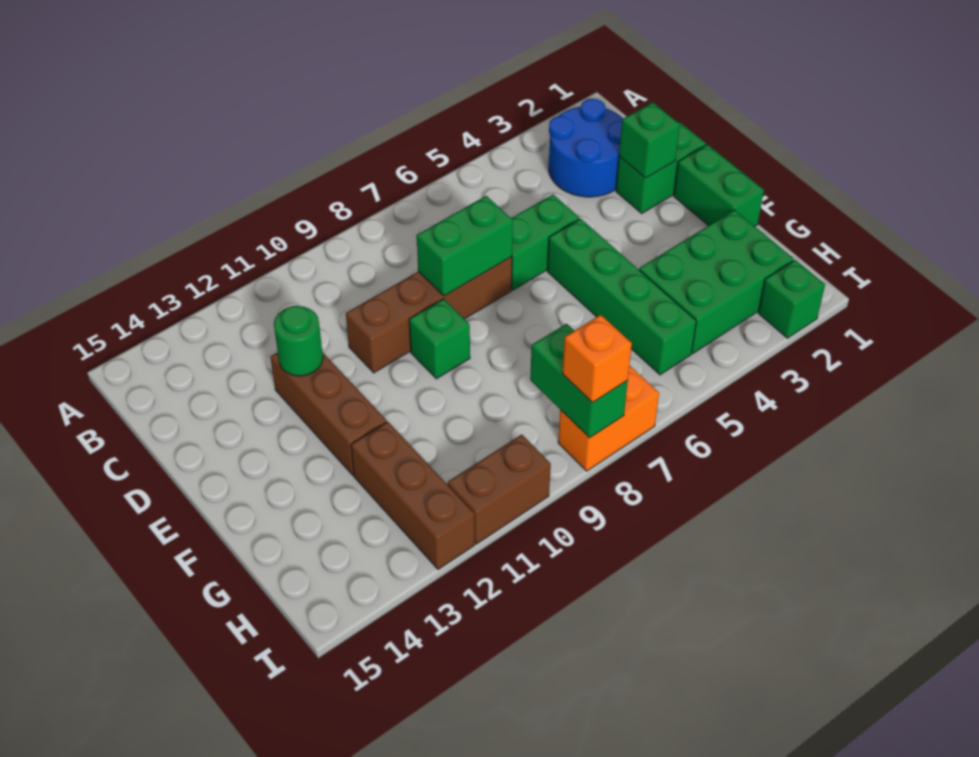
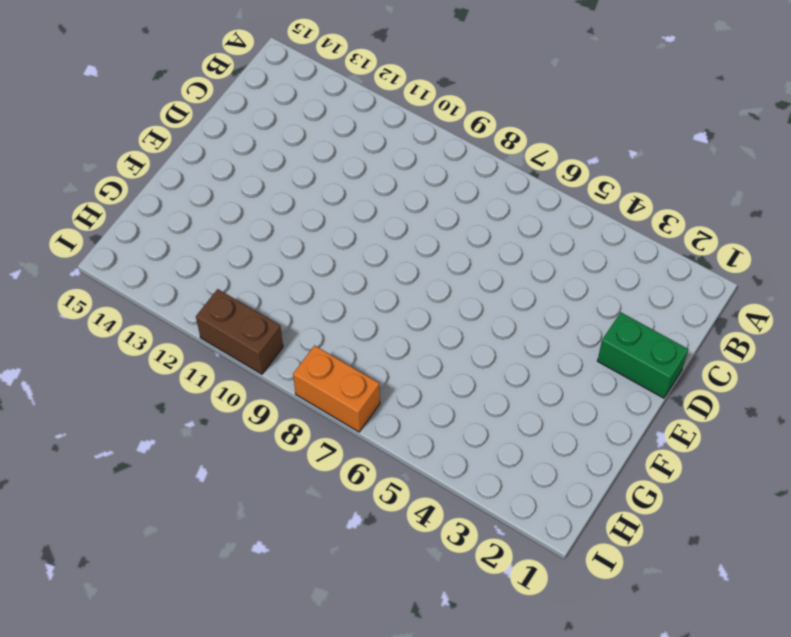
none -> blue round brick B2:C3 level 1
none -> green brick D5:D6 level 1
none -> brown brick D7:D10 level 1

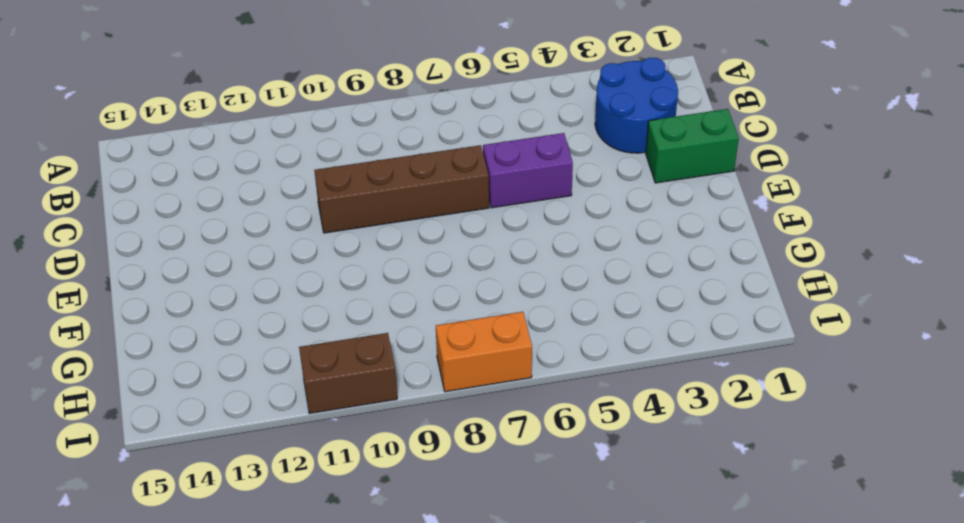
purple brick D5:D6 level 1 -> green brick D5:D6 level 1
none -> brown brick D12:F12 level 1
none -> green brick E1:F1 level 1
none -> green brick E5:H5 level 1

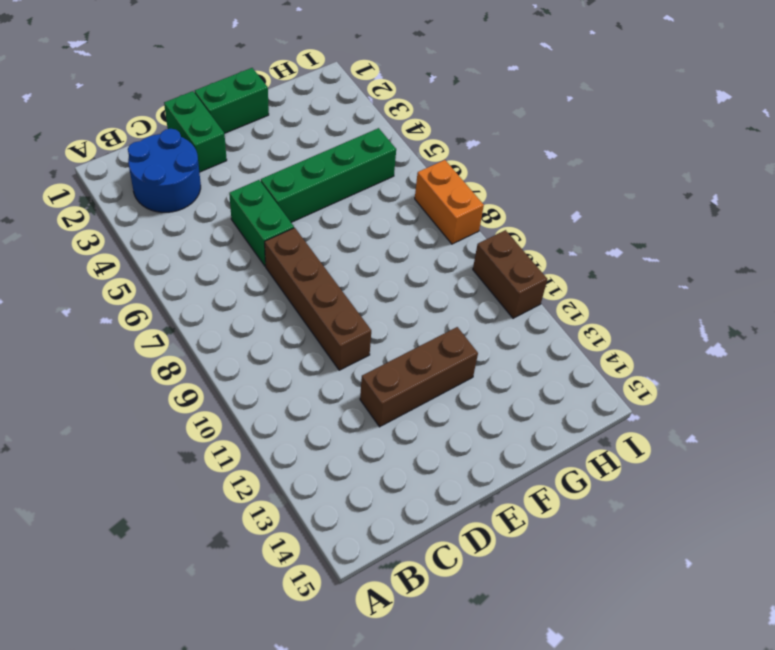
none -> green brick E9 level 1
none -> green brick G2:H4 level 1
none -> brown brick G12:I12 level 1

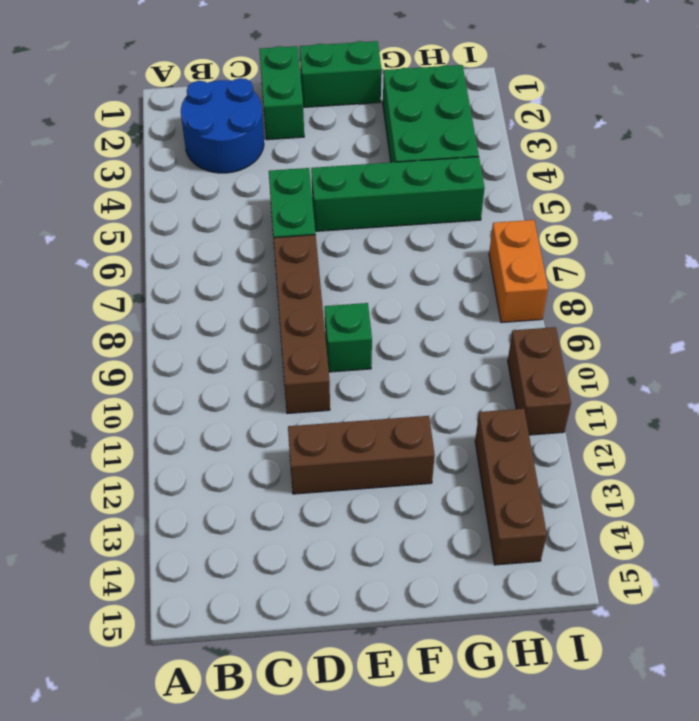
brown brick H12:H14 level 1 -> brown brick G12:I12 level 1
none -> green brick I2 level 1
none -> green brick D2 level 2
none -> green brick D7:D8 level 2

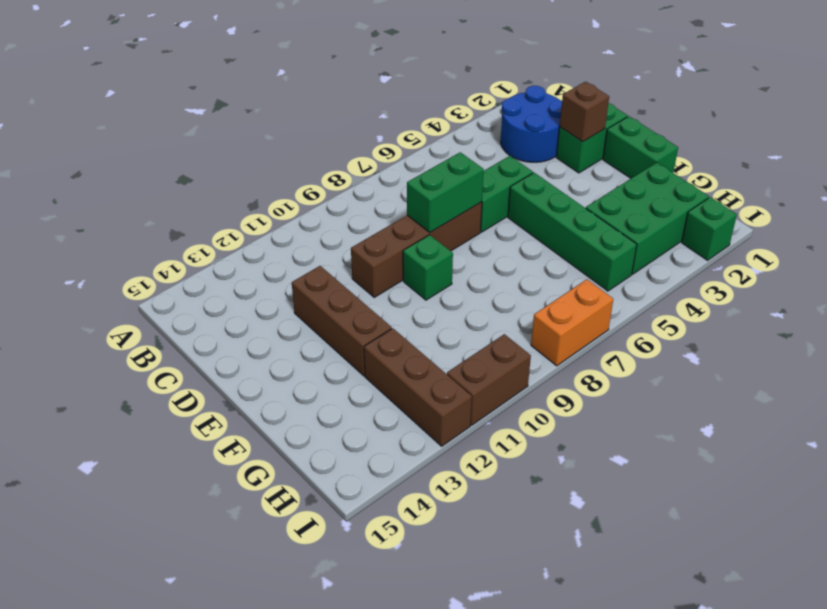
brown brick D2 level 2 -> green brick D2 level 2
none -> green round brick D12 level 2
none -> green brick H8:I8 level 2
none -> orange brick I8 level 3

